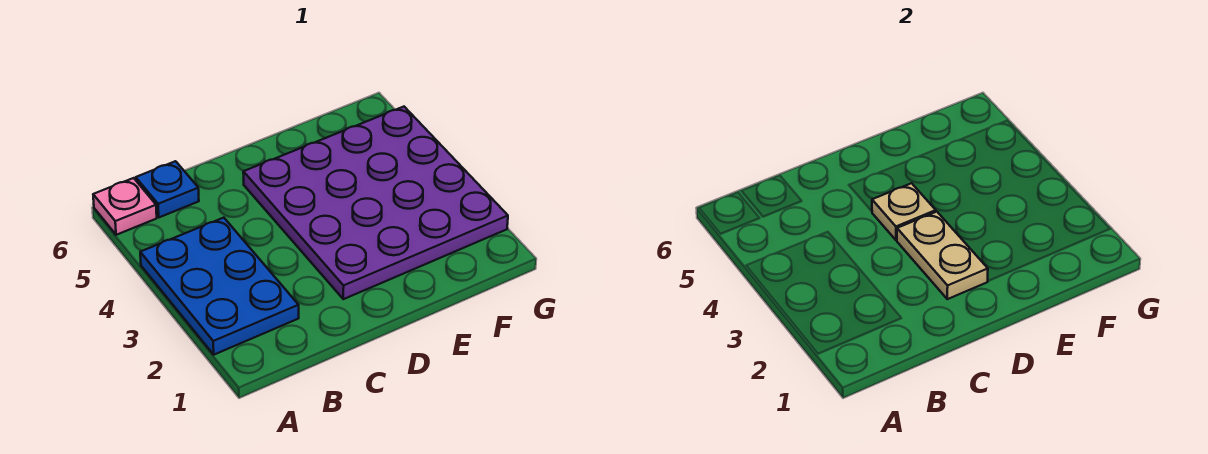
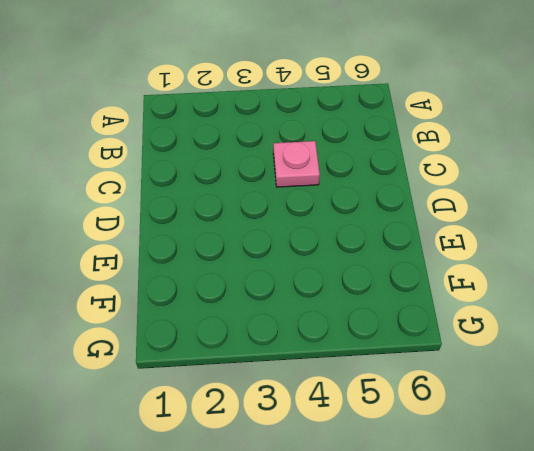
pink plate C4 level 1 -> pink plate A6 level 1
none -> blue plate A2:B4 level 1
none -> blue plate B6 level 1

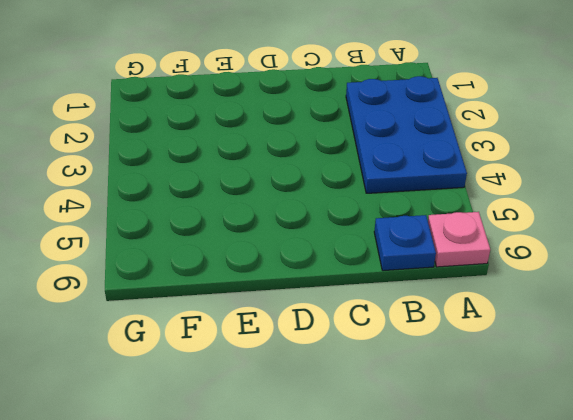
none -> purple plate D2:G5 level 1
none -> tan plate D2:D3 level 2

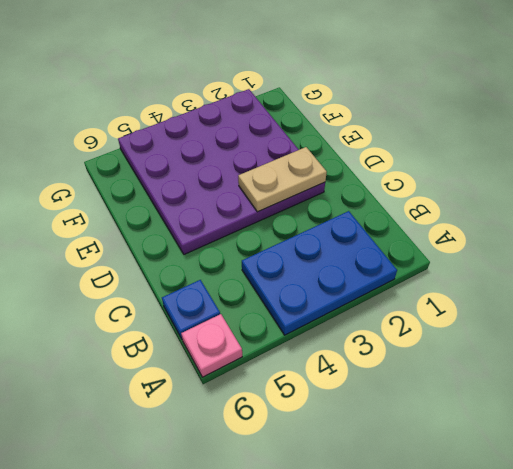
none -> tan plate D4 level 2

